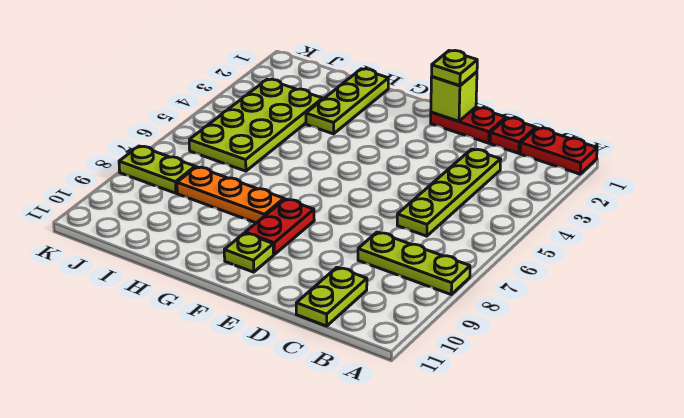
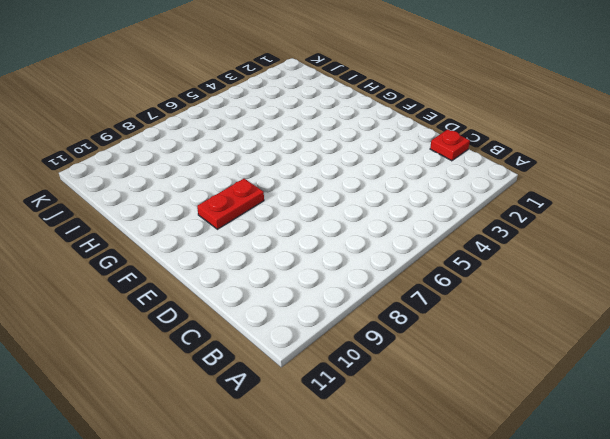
none -> red plate A1:B1 level 1
none -> lime plate A8:C8 level 1
none -> lime plate C3:C6 level 1

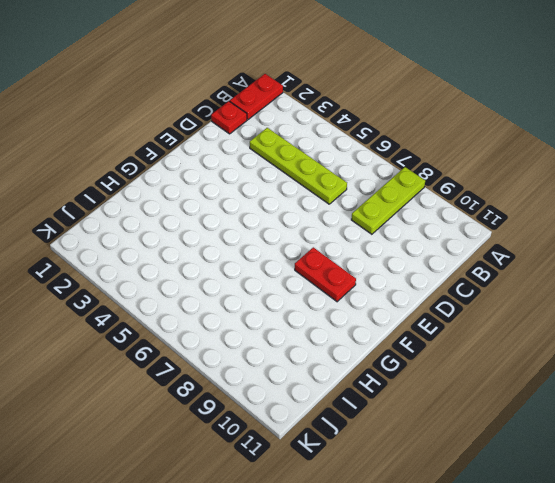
none -> lime plate C10:C11 level 1
none -> red plate D1:E1 level 1
none -> lime plate F10 level 1

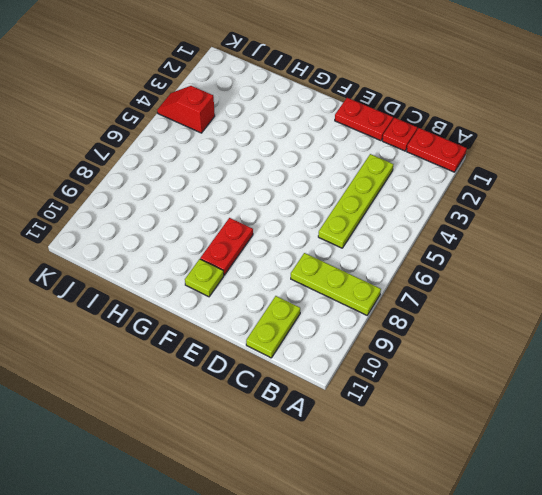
red slope J4:K4 level 1 top J -> lime plate I3:J6 level 1
none -> orange plate G8:I8 level 1
none -> lime plate H1:H3 level 1
none -> lime plate J8:K8 level 1

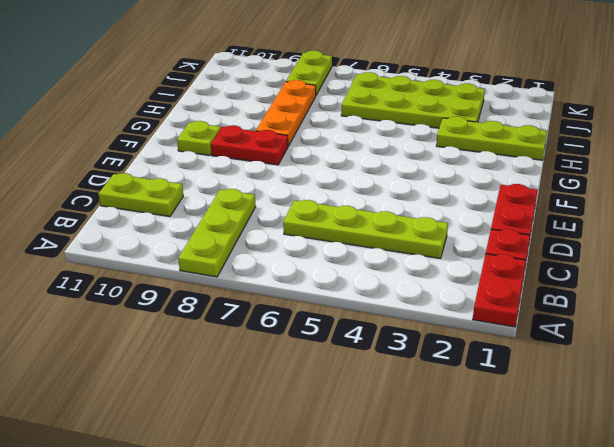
none -> lime brick E1 level 2
none -> lime plate E1 level 3

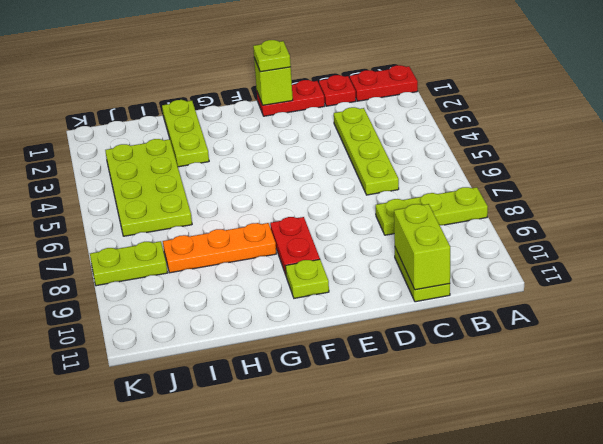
lime brick C10:C11 level 2 -> none

